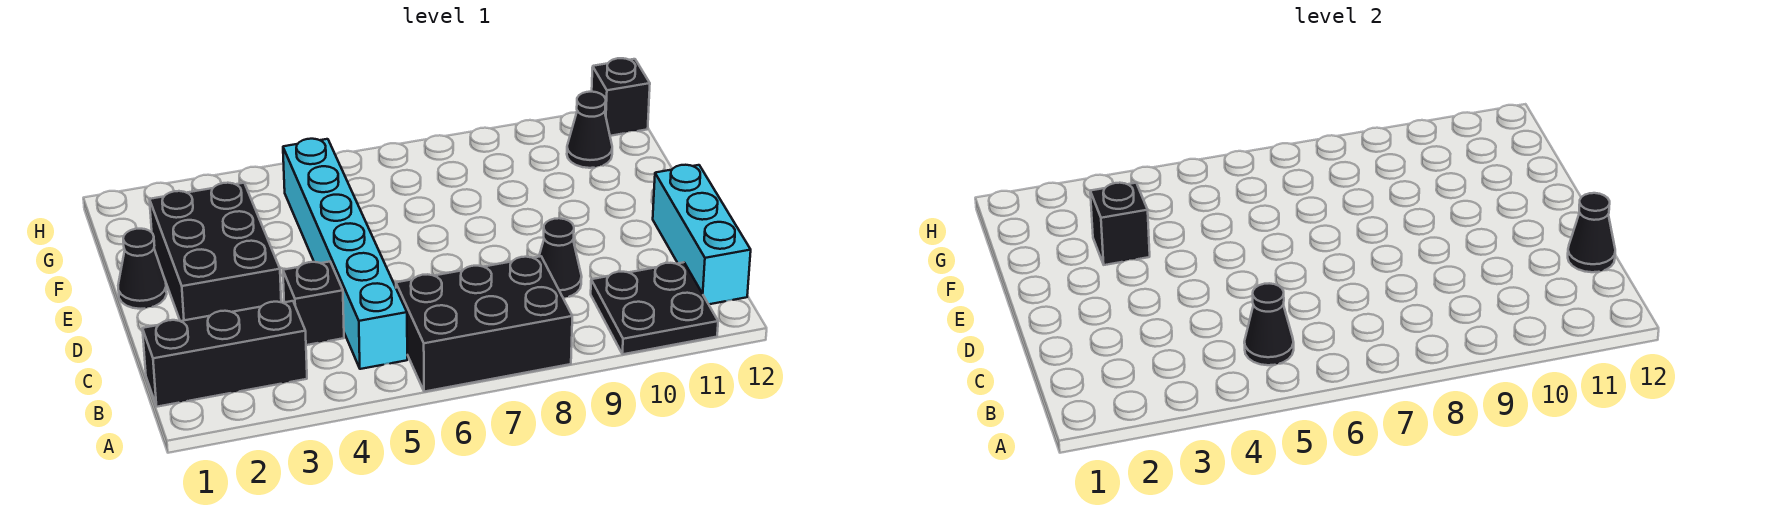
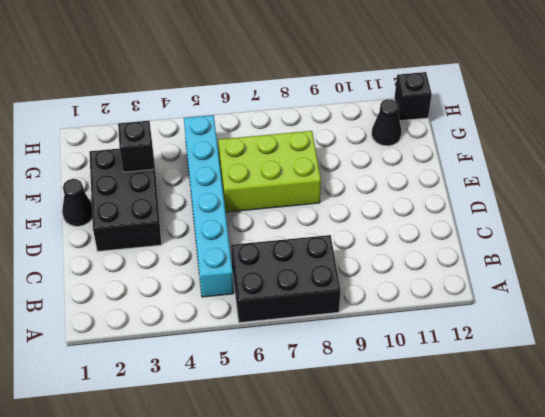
lime brick E6:F8 level 1 -> none
none -> black plate A10:B11 level 1
none -> black brick B1:B3 level 1
none -> cyan brick B12:D12 level 1

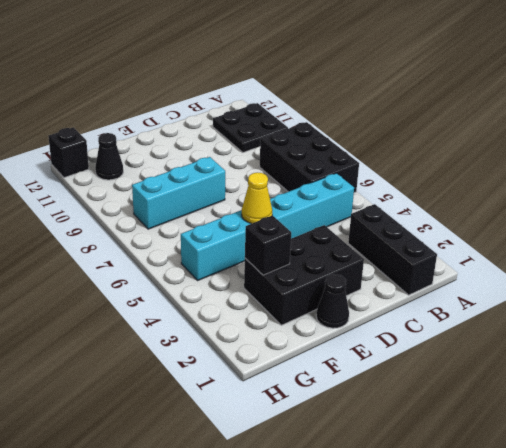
yellow cone E5 level 2 -> none
cyan brick E8:G8 level 1 -> cyan brick B12:D12 level 1
none -> black brick C4 level 1
none -> black cone C9 level 1
none -> black cone B5 level 2

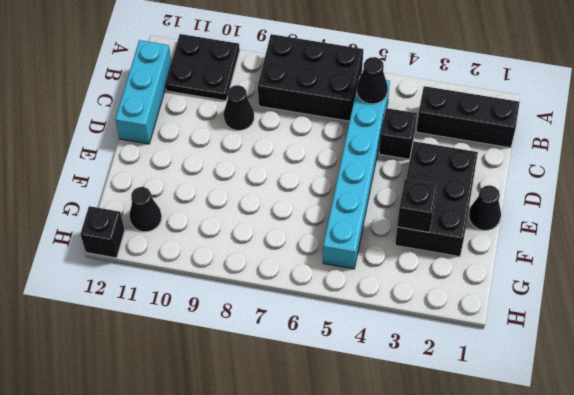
none -> black cone C12 level 2

